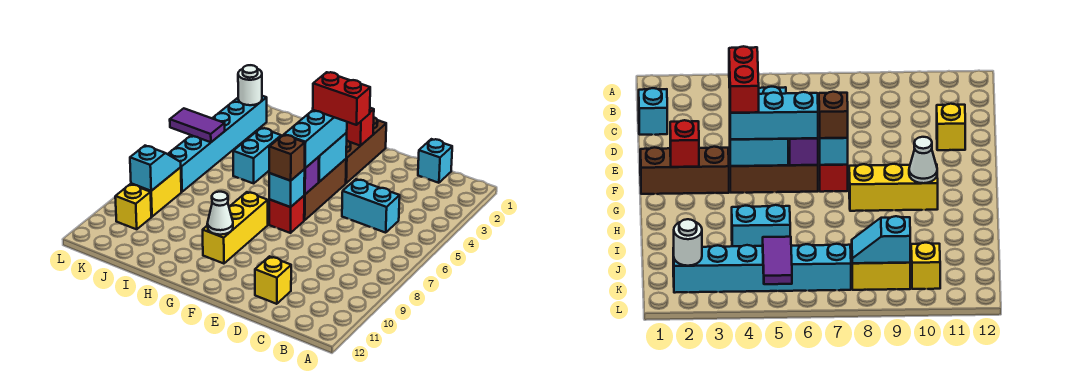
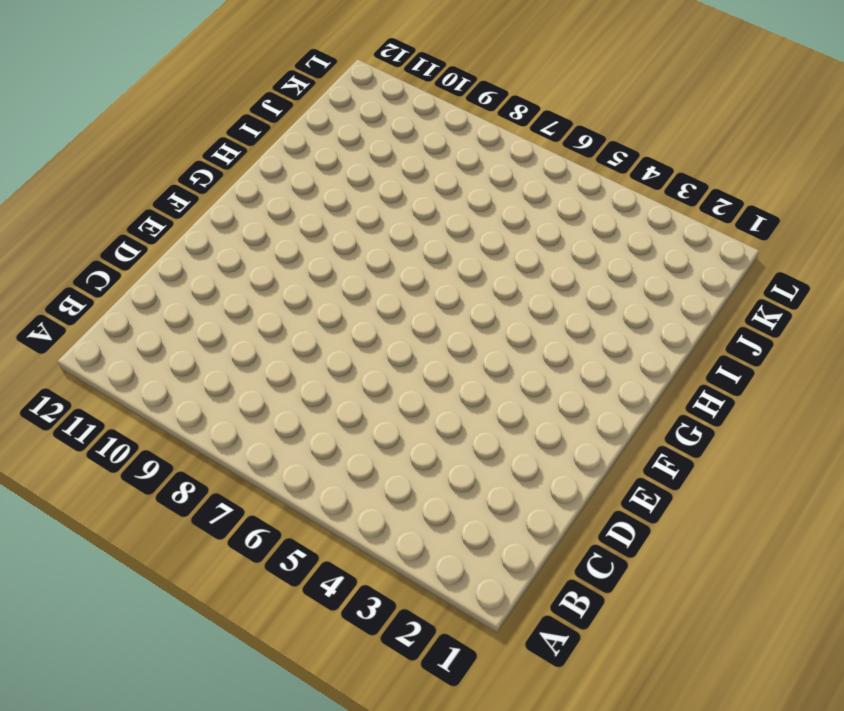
none -> cyan brick C1 level 1
none -> cyan brick C5:D5 level 1
none -> yellow brick D11 level 1

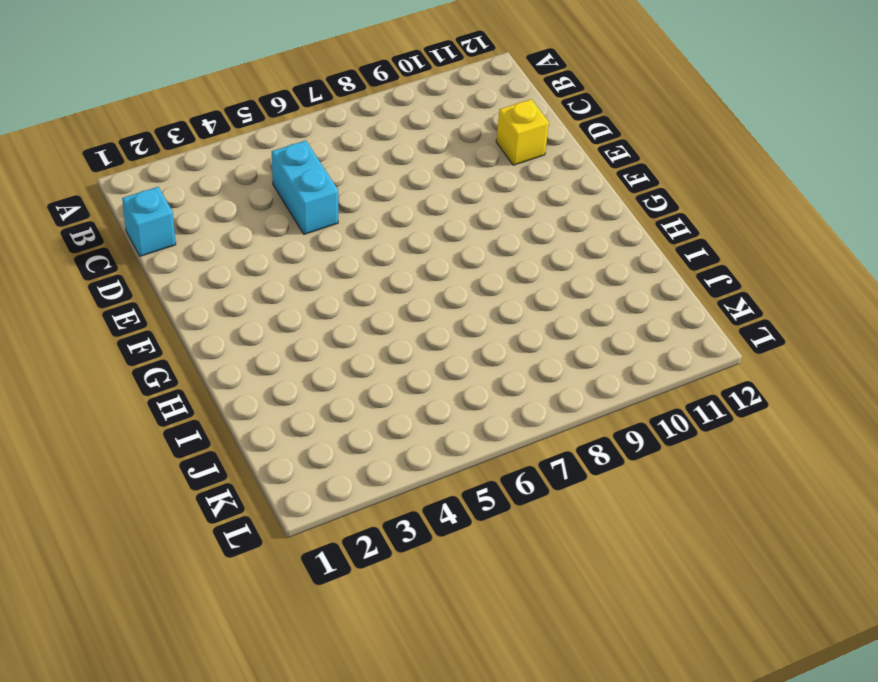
none -> brown brick F1:F3 level 1
none -> brown brick F4:F6 level 1
none -> red brick F7 level 1

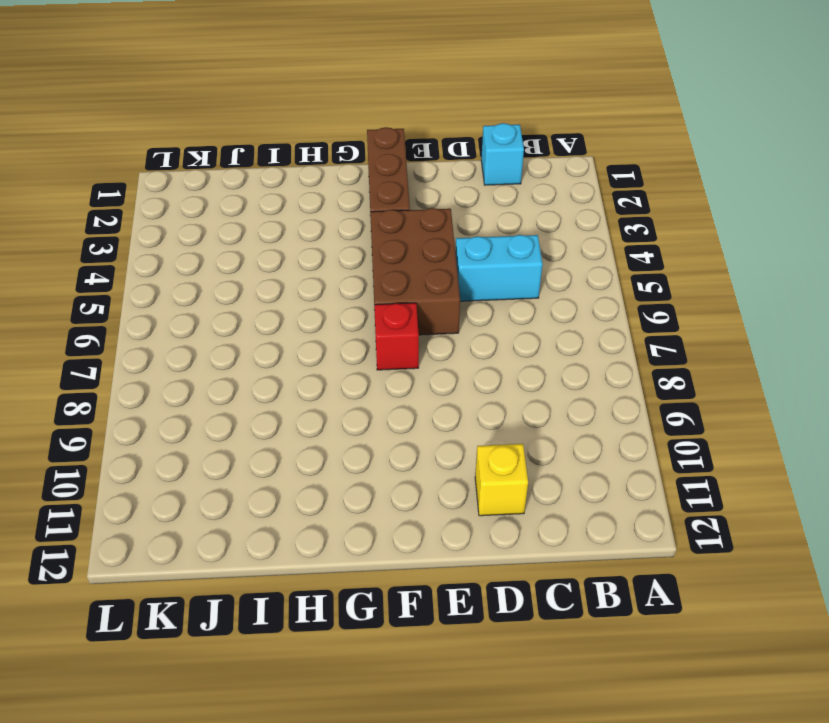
brown brick E4:F6 level 1 -> brown brick F4:F6 level 1
none -> yellow brick G8:G10 level 1
none -> cyan brick I4:I5 level 1
none -> cyan brick K2:K7 level 1

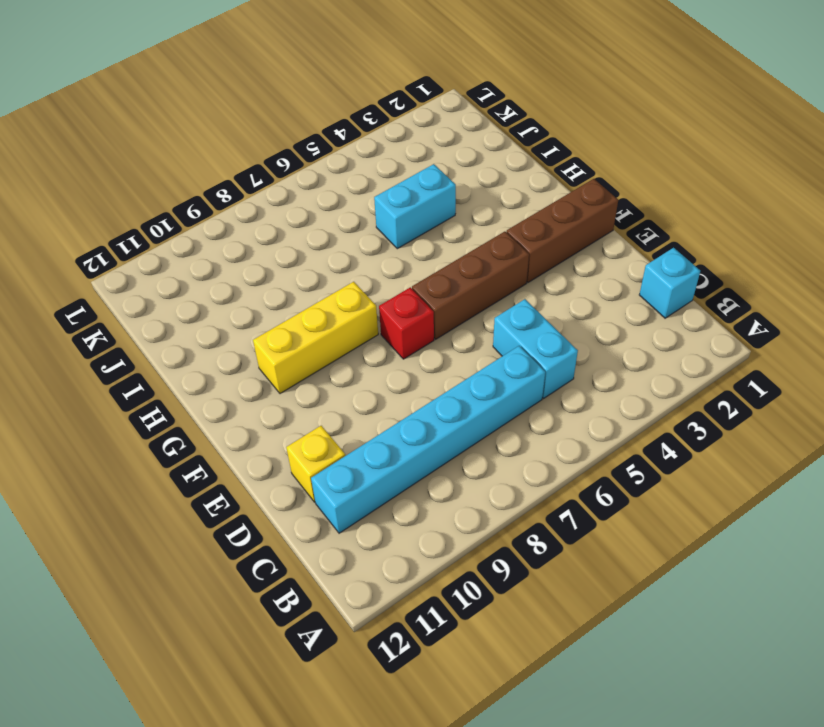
cyan brick C6:C11 level 1 -> cyan brick K2:K7 level 1
none -> yellow brick K8:K9 level 1
none -> yellow brick K10 level 1
none -> red brick F2 level 2

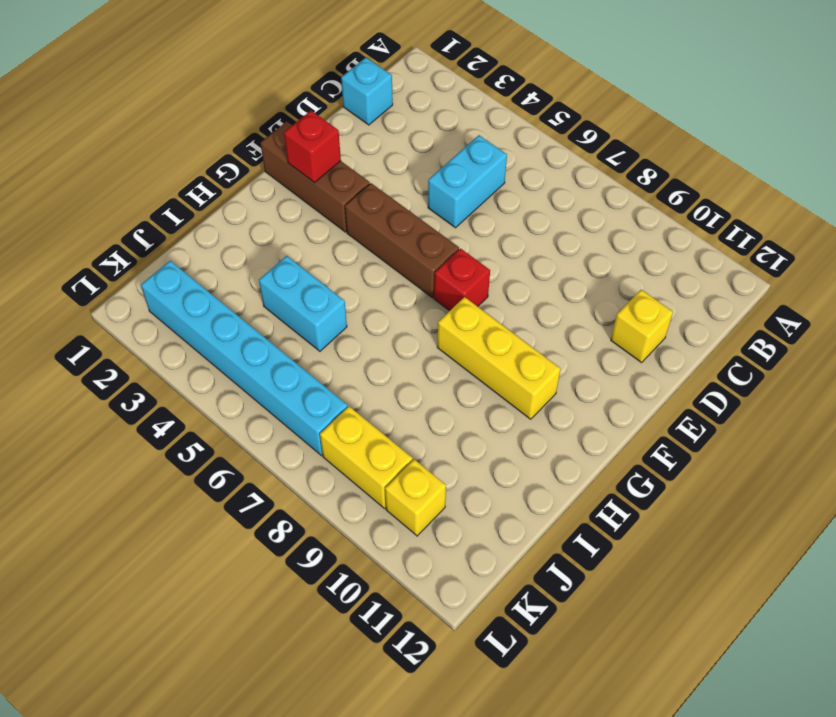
none -> cyan brick F4:F5 level 2
none -> purple brick F6 level 2
none -> cyan brick F7 level 2

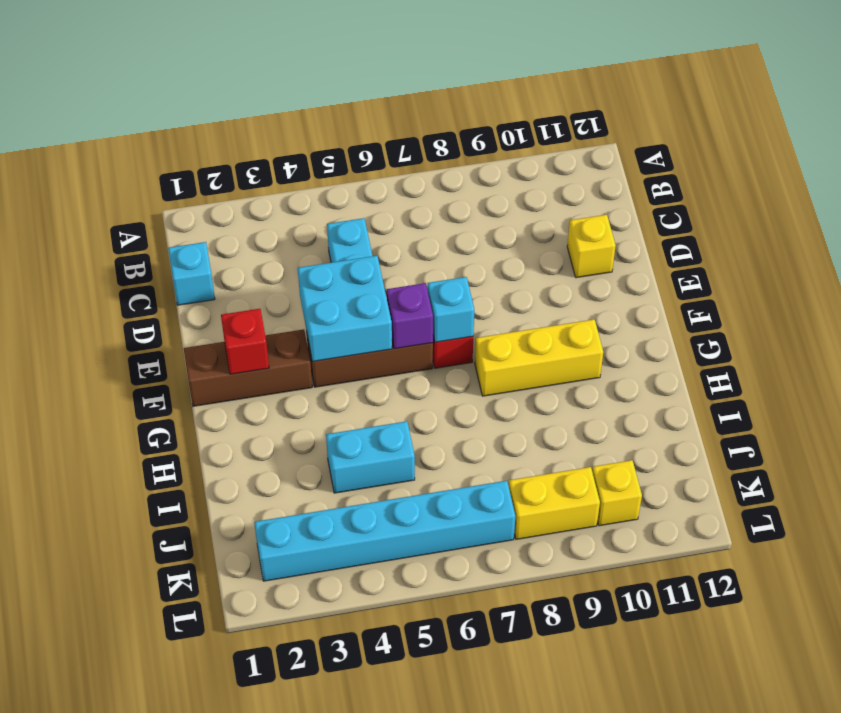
cyan brick E4:F5 level 2 -> cyan brick F4:F5 level 2
none -> white cone G10 level 2
none -> white round brick K2 level 2
none -> purple tile K5:L5 level 2

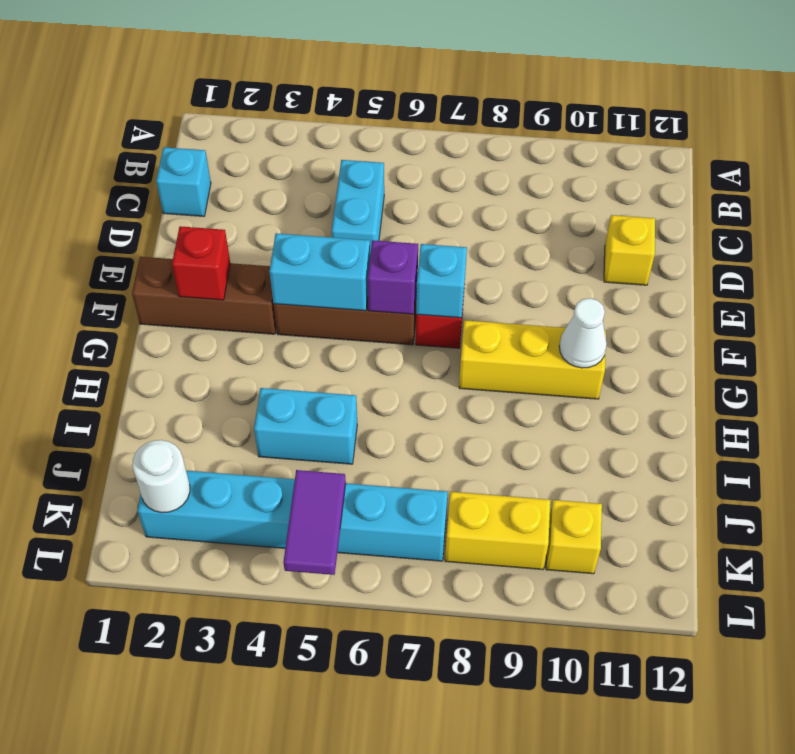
none -> cyan slope K8:K9 level 2 top 9
none -> cyan brick F4:F6 level 3
none -> brown brick F7 level 3

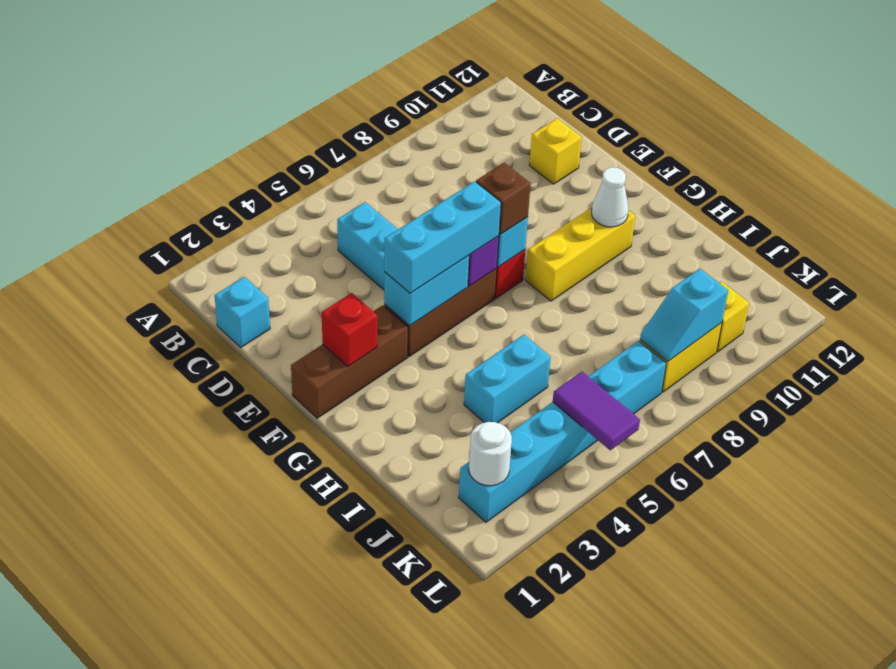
none -> red brick E4:F4 level 4

